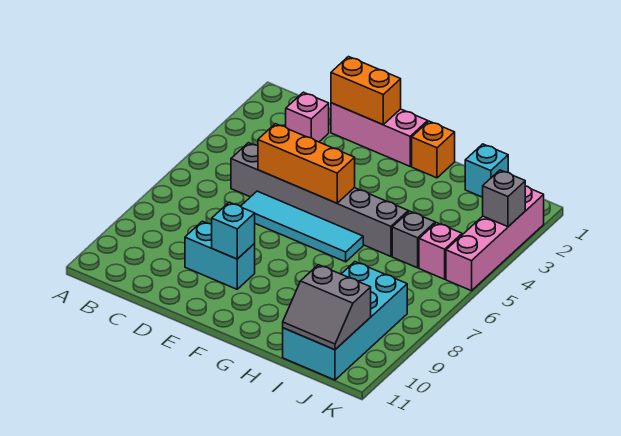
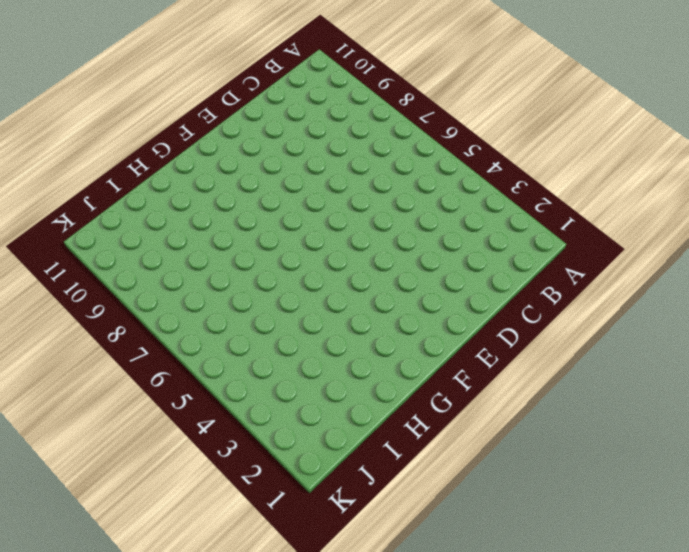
none -> pink brick C2 level 1
none -> grey brick C5:H5 level 1
none -> pink brick D1:F1 level 1

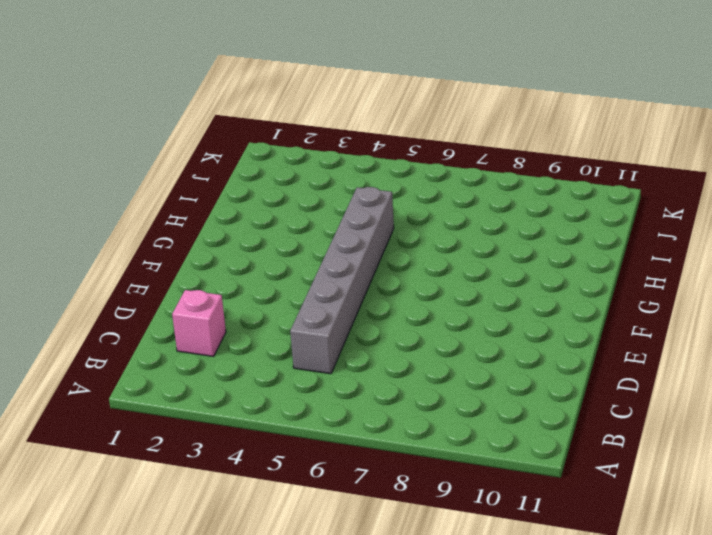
none -> pink brick D1:F1 level 1
none -> cyan tile D6:G6 level 1
none -> cyan brick D9:E9 level 1

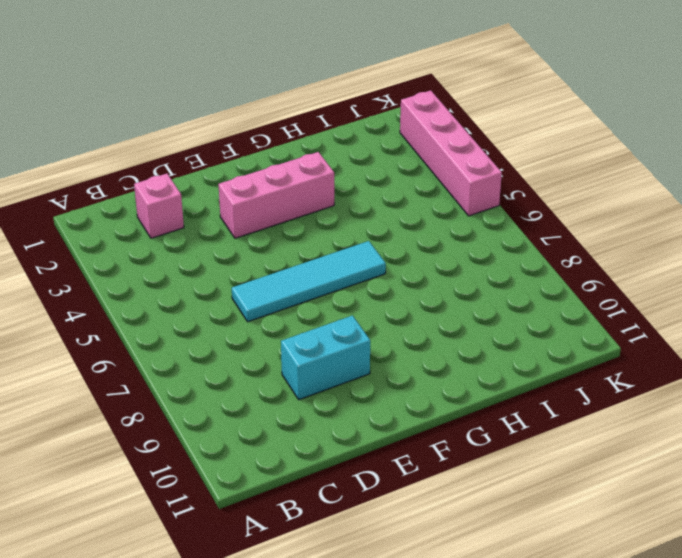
pink brick E3:G3 level 1 -> pink brick D1:F1 level 1
none -> grey brick C5:H5 level 1
none -> orange brick G1 level 1
none -> cyan brick I1 level 1

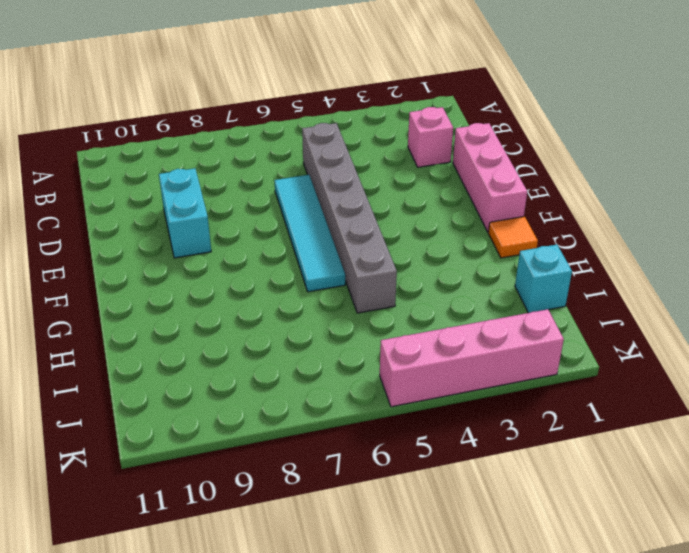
orange tile G1 level 1 -> orange brick G1 level 1
none -> grey brick I5 level 1
none -> cyan brick I8:J11 level 1
none -> pink brick J5 level 1

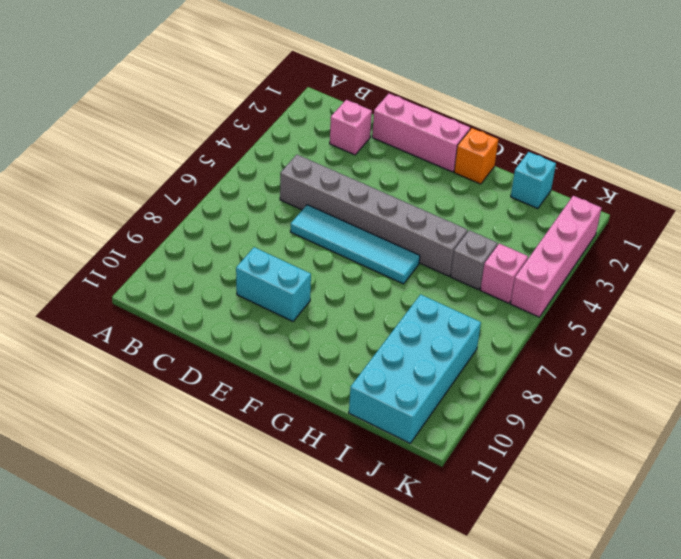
none -> orange brick D1:E1 level 2
none -> orange brick D5:F5 level 2
none -> cyan brick E9 level 2

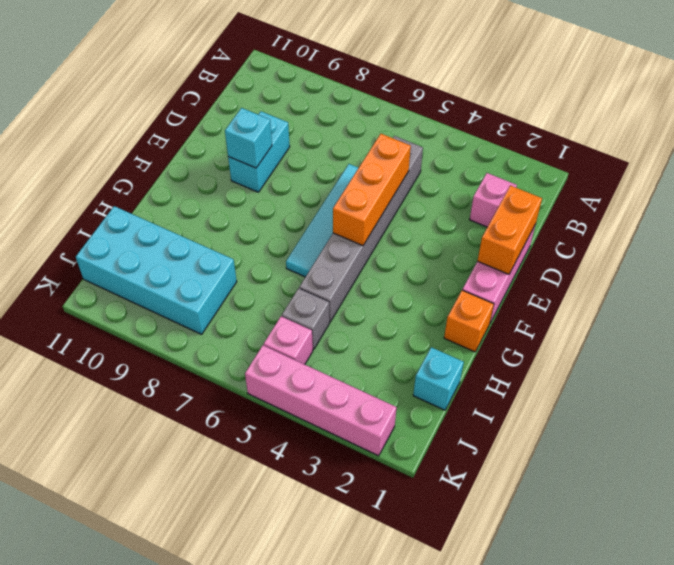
none -> grey slope I10:J11 level 2 top 10
none -> grey brick K3 level 2

